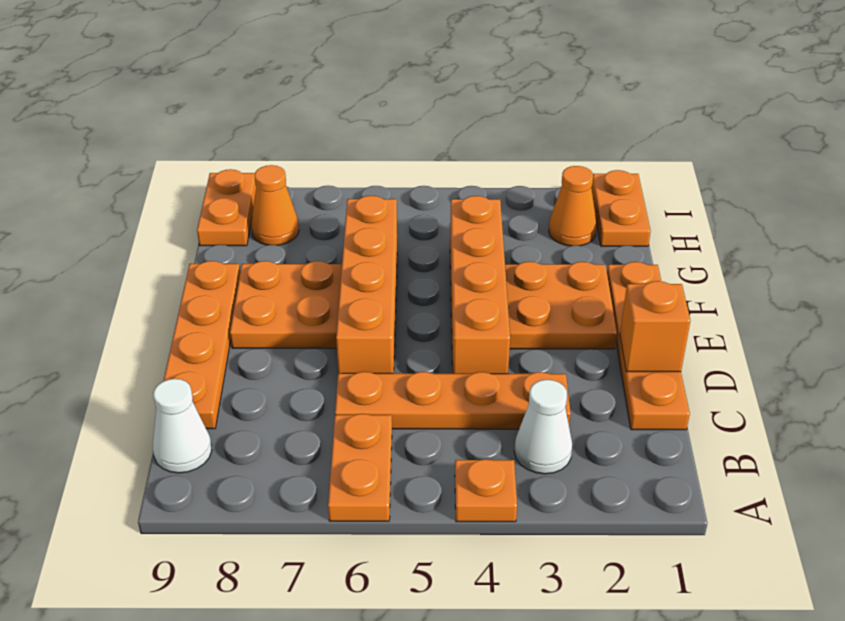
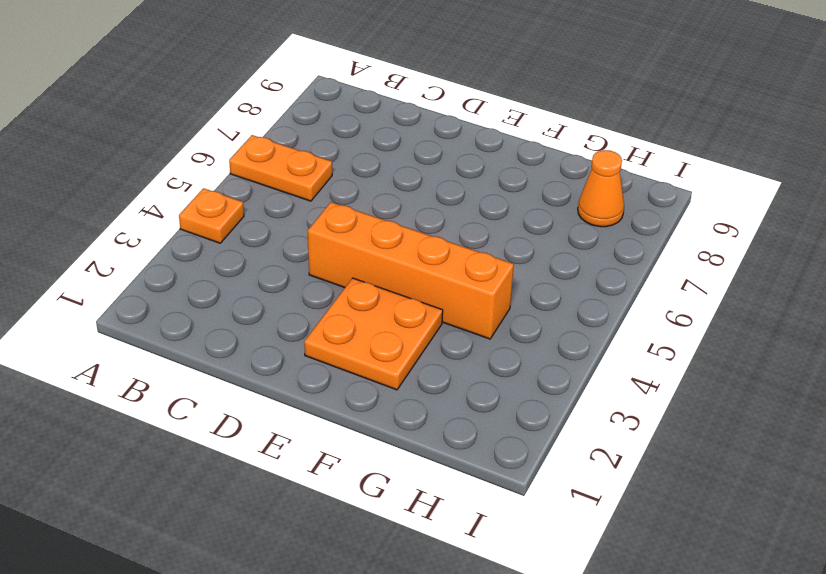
none -> white cone B3 level 1
none -> white cone B9 level 1
none -> orange plate C1:F1 level 1

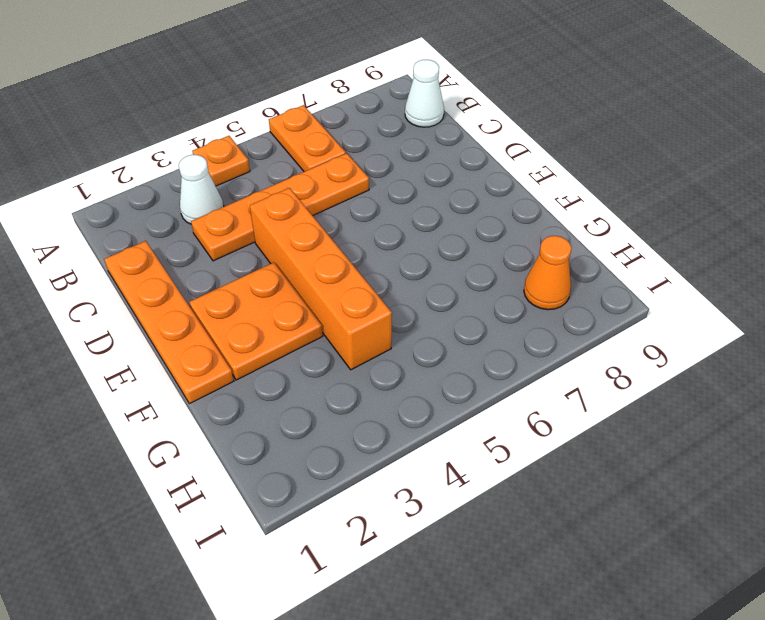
none -> orange plate C9:F9 level 1
none -> orange brick D6:G6 level 1
none -> orange plate E7:F8 level 1

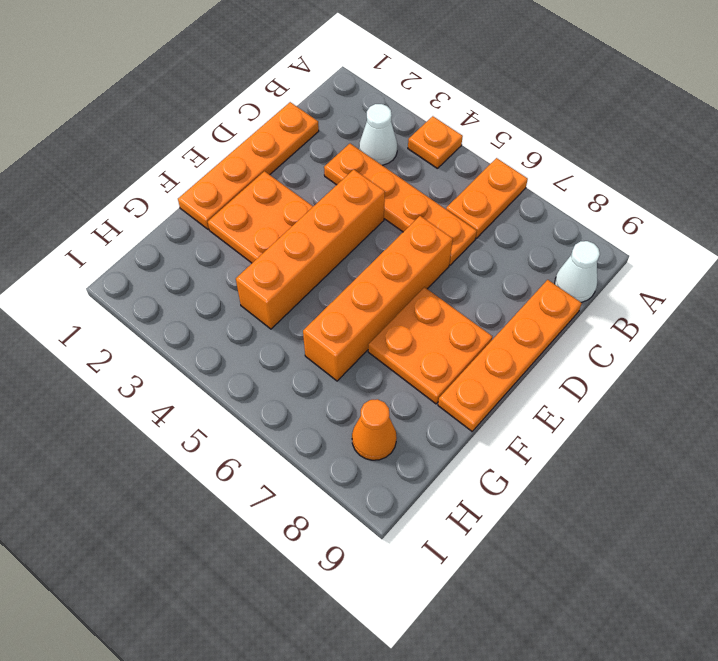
none -> orange plate H1:I1 level 1
none -> orange cone H2 level 1
none -> orange plate H9:I9 level 1

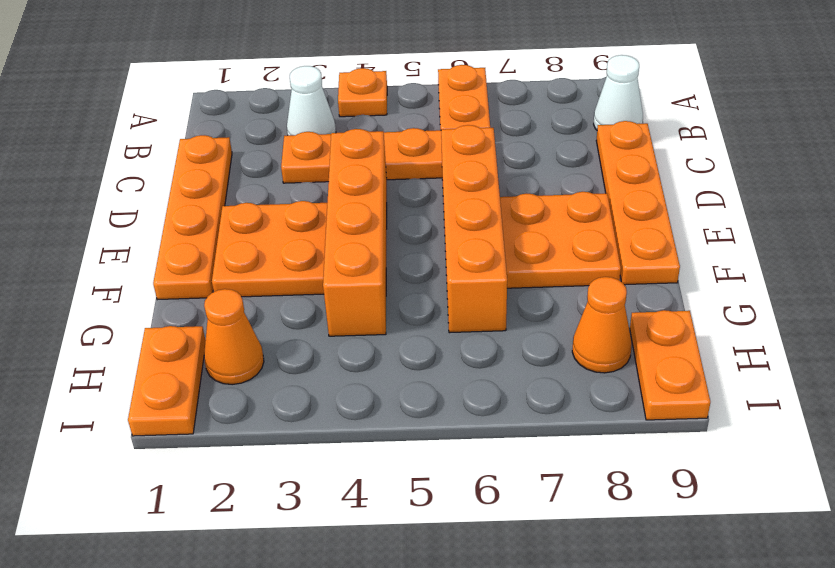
none -> orange brick D1 level 2

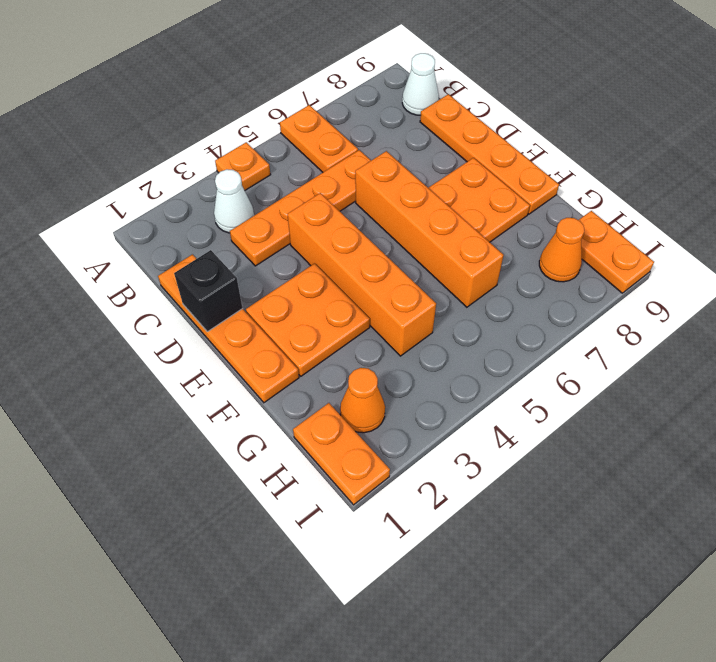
black brick D1 level 2 -> orange brick D1 level 2

